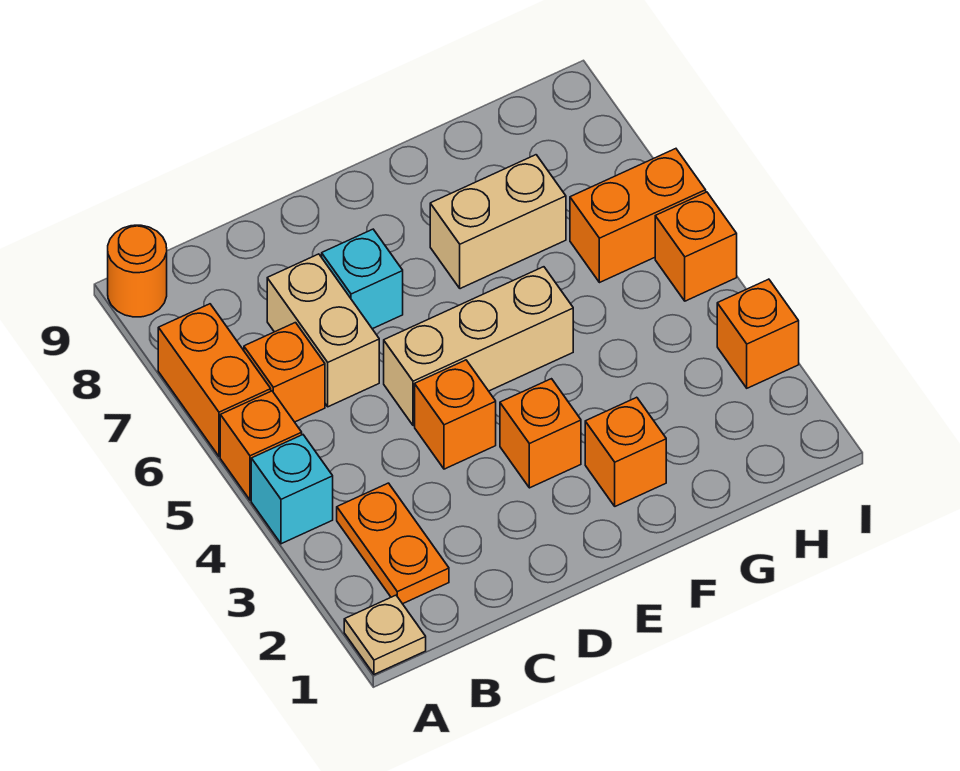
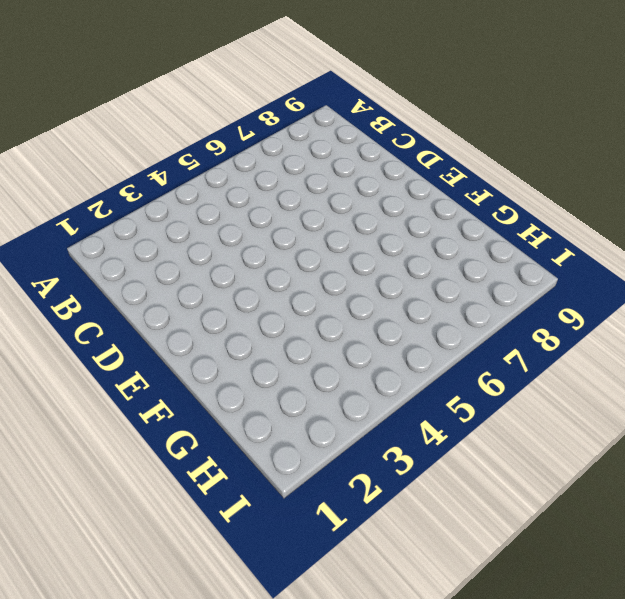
none -> tan plate A1 level 1
none -> cyan brick A4 level 1
none -> orange brick A5 level 1

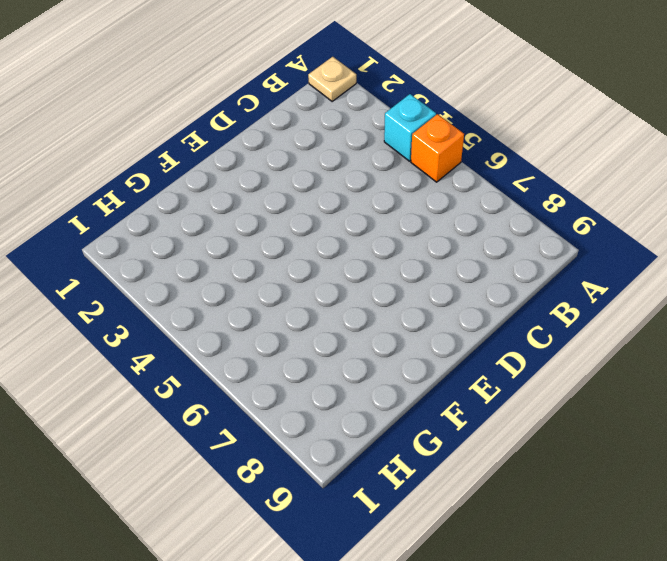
none -> orange brick A6:A7 level 1
none -> orange round brick A9 level 1
none -> orange plate B2:B3 level 1

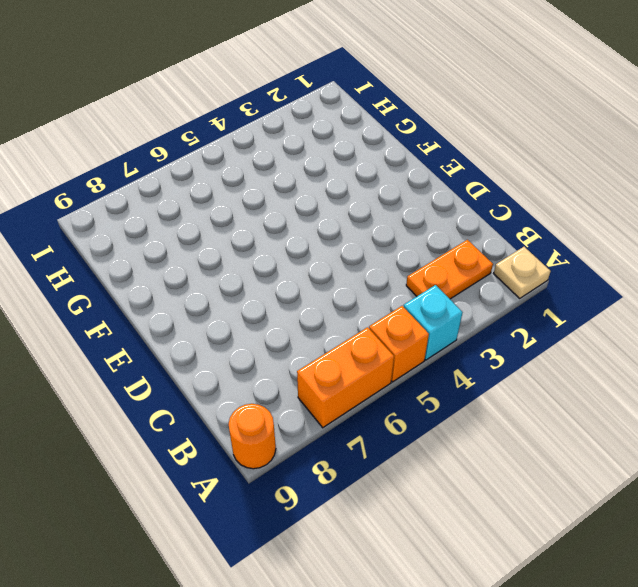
none -> orange brick B6 level 1
none -> tan brick C6:C7 level 1
none -> orange brick D4 level 1

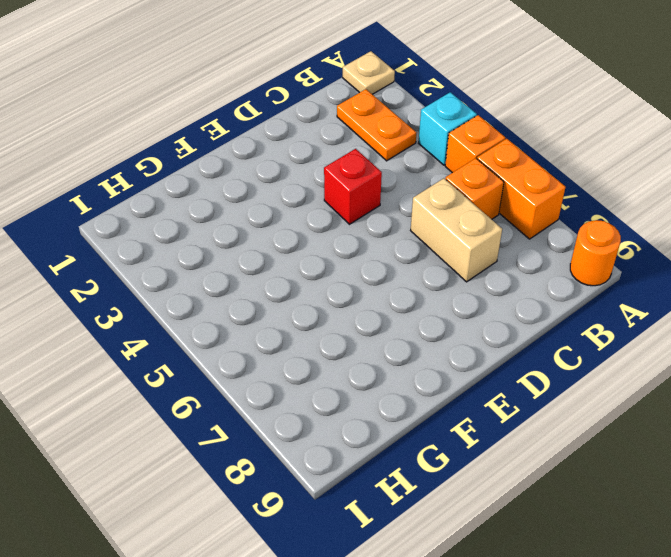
red brick D4 level 1 -> orange brick D4 level 1
none -> tan brick D5:F5 level 1
none -> cyan brick D7 level 1
none -> orange brick E3 level 1

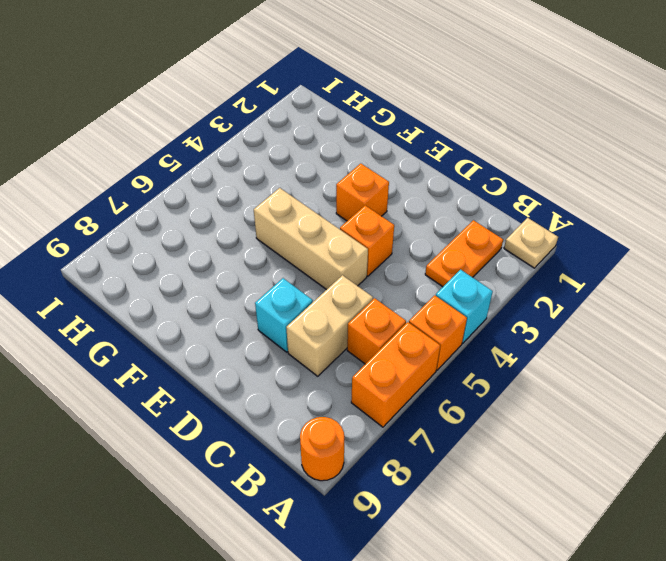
none -> orange brick F2 level 1
none -> tan brick F7:G7 level 1
none -> orange brick H6:I6 level 1

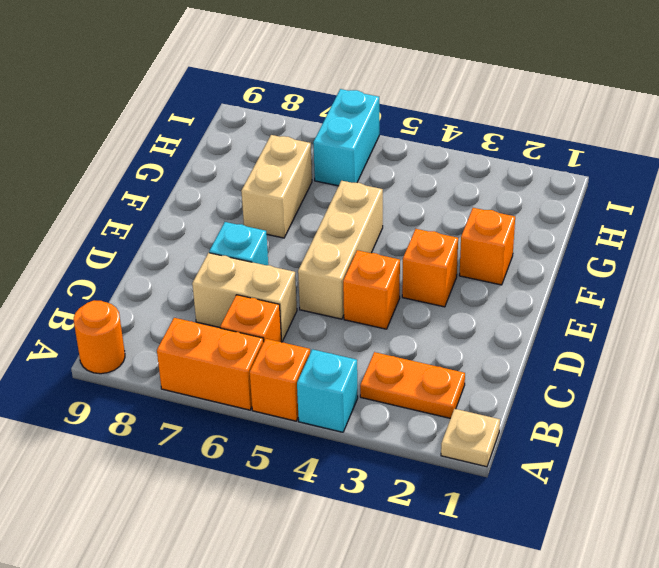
cyan brick H6:I6 level 1 -> orange brick H6:I6 level 1
none -> orange brick I3 level 1
none -> orange brick I5 level 1

